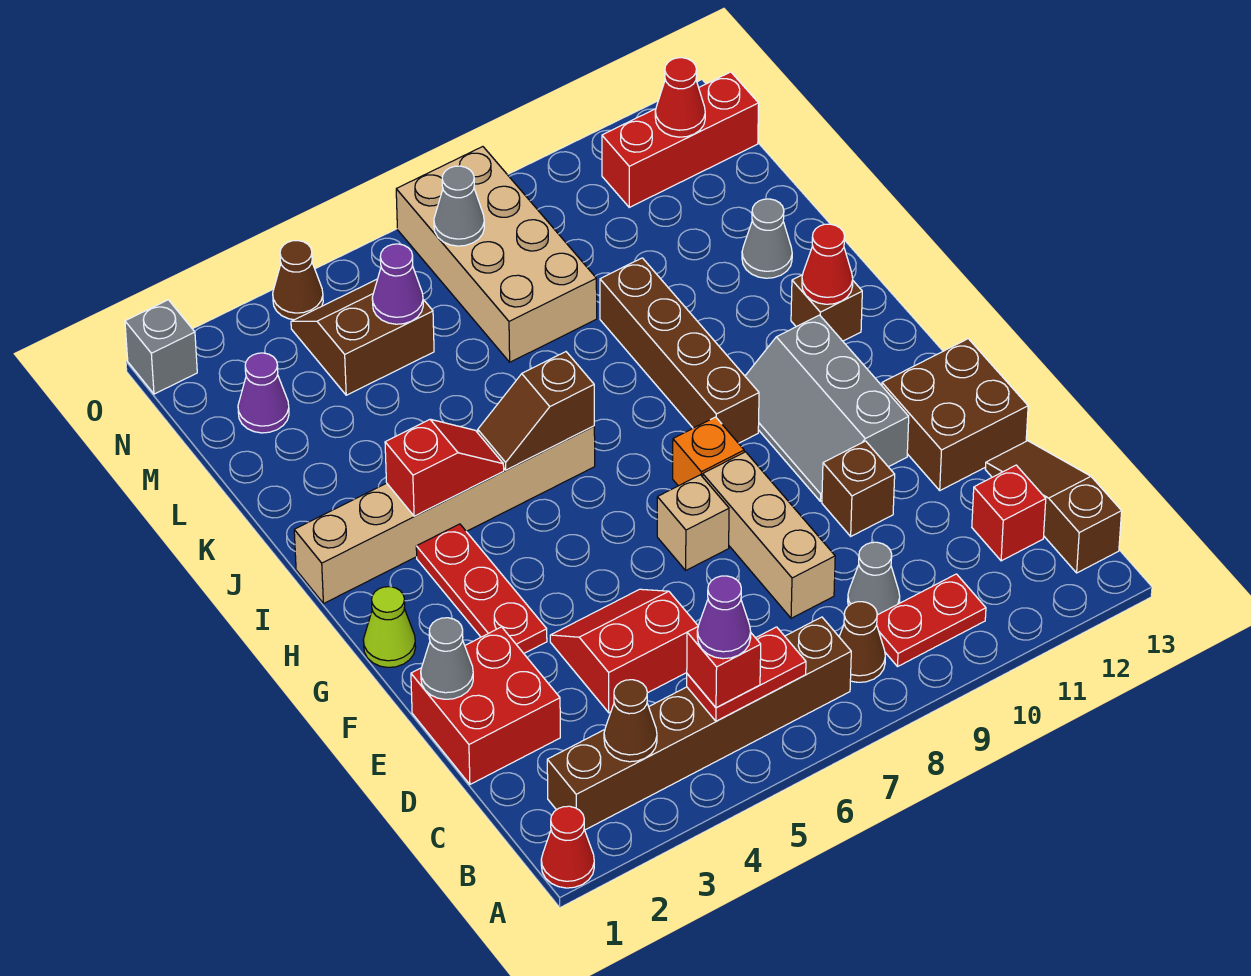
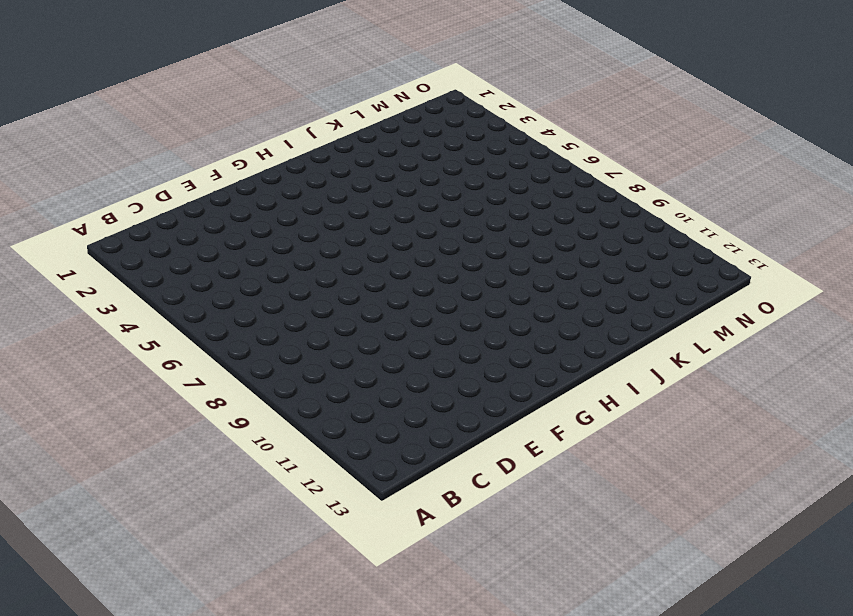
none -> red cone A1 level 1
none -> brown brick B2:B7 level 1
none -> brown cone B8 level 1
none -> red plate B9:B10 level 1

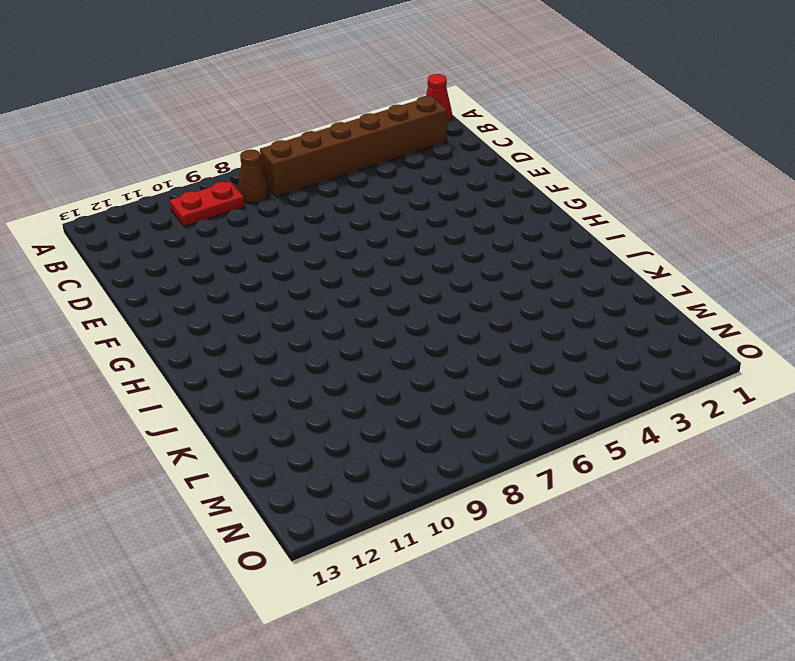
none -> brown slope B13:D13 level 1 top B
none -> grey cone C9 level 1
none -> red brick C12 level 1
none -> red brick D1:E2 level 1

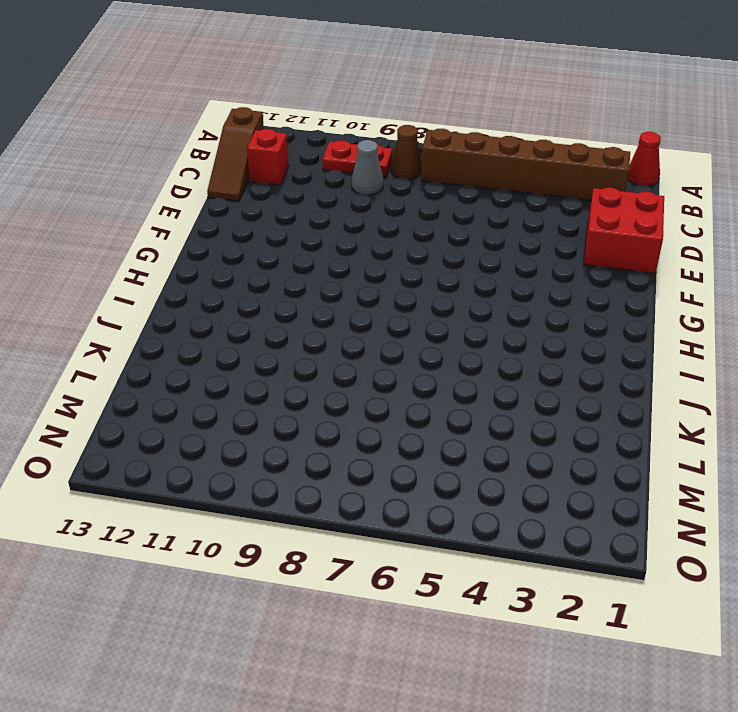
none -> red slope D4:E5 level 1 top D
none -> tan brick D8:F8 level 1
none -> brown brick E10 level 1
none -> brown brick E12:F13 level 1

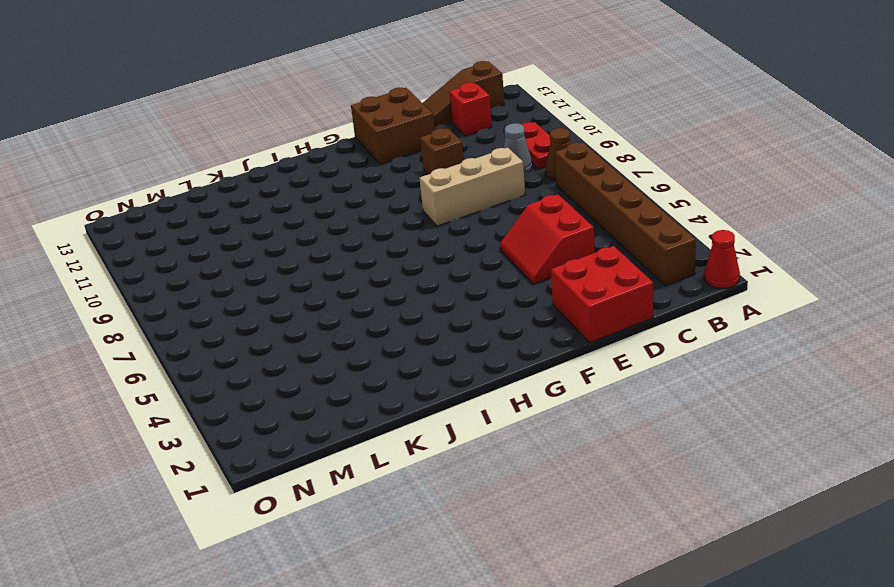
none -> red plate F3:H3 level 1
none -> tan brick F7 level 1
none -> grey slope F10:H11 level 1 top 11
none -> lime cone G1 level 1

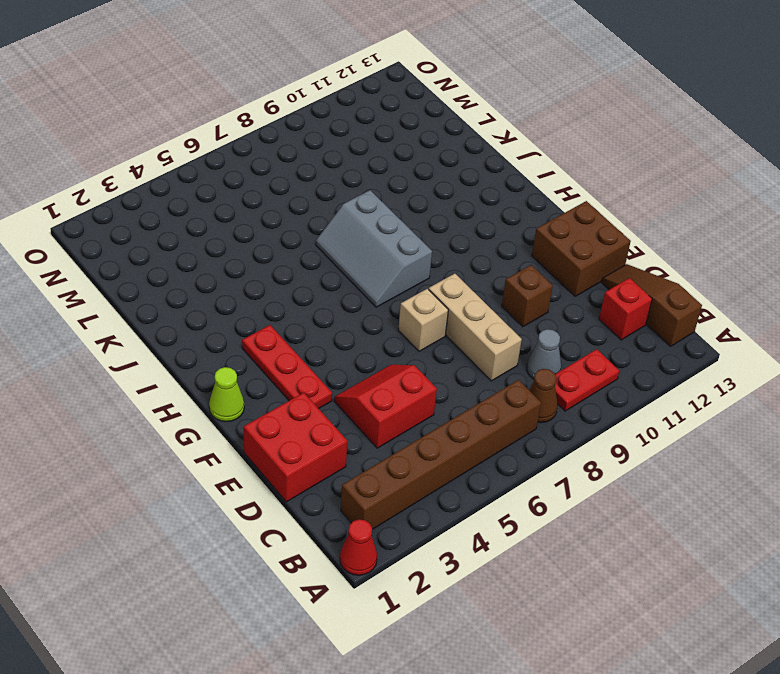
grey slope H7:J8 level 1 top 8 -> grey slope F10:H11 level 1 top 11
none -> orange brick G8 level 1
none -> brown brick H9:K9 level 1
none -> tan brick I1:I6 level 1
none -> brown brick I12 level 1

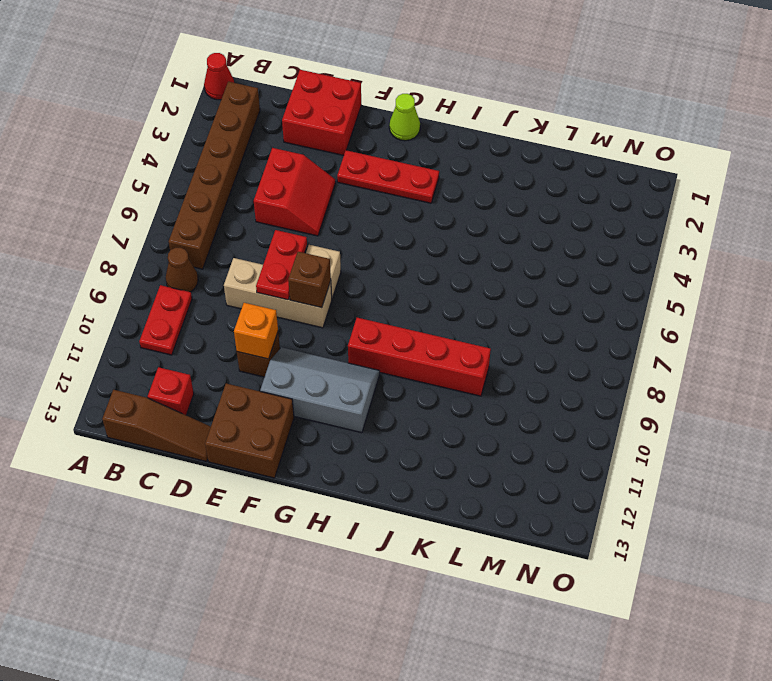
red plate E7:E8 level 2 -> red plate B5:B6 level 2
orange brick E10 level 2 -> orange brick G8 level 1
brown brick F8 level 2 -> brown brick I12 level 1
red brick H9:K9 level 1 -> brown brick H9:K9 level 1
none -> grey cone C9 level 1
none -> tan brick I1:I6 level 1
none -> grey cone K12 level 1
none -> tan brick L7:O8 level 1

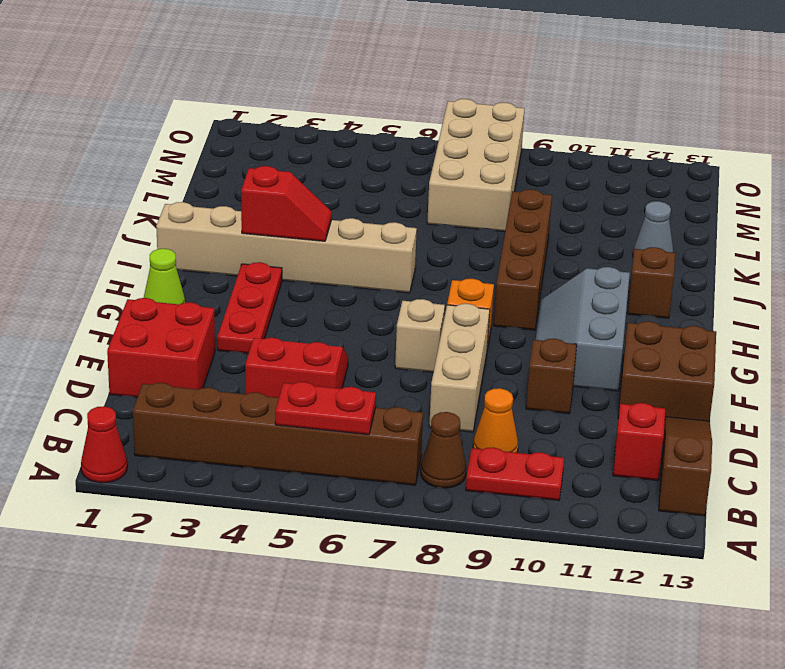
orange cone C9 level 1 -> grey cone C9 level 1
none -> purple cone M2 level 1
none -> brown slope M4:N5 level 1 top M
none -> red brick N11:N13 level 1
none -> grey brick O1 level 1

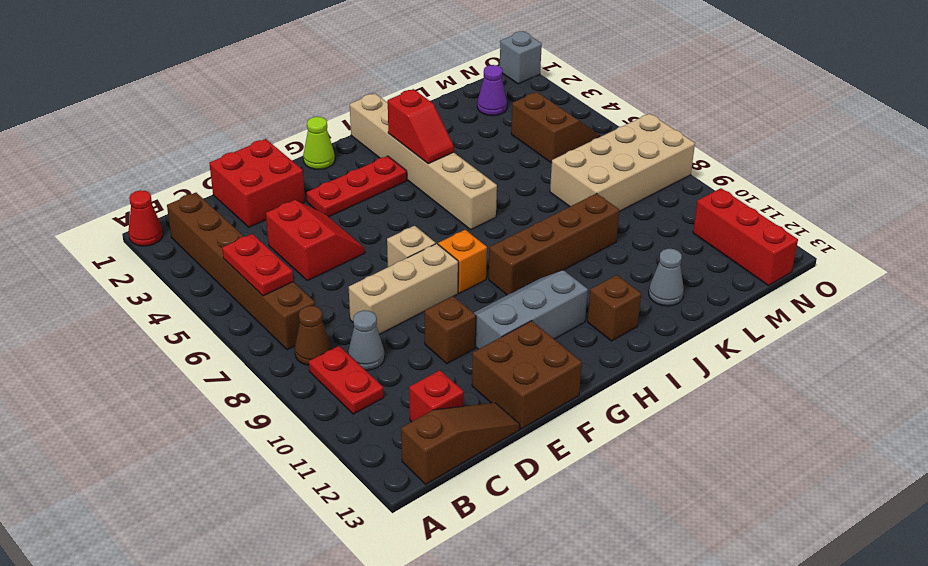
none -> brown cone O4 level 1
none -> brown cone B3 level 2
none -> grey cone E1 level 2
none -> brown slope I5:I6 level 2 top 6

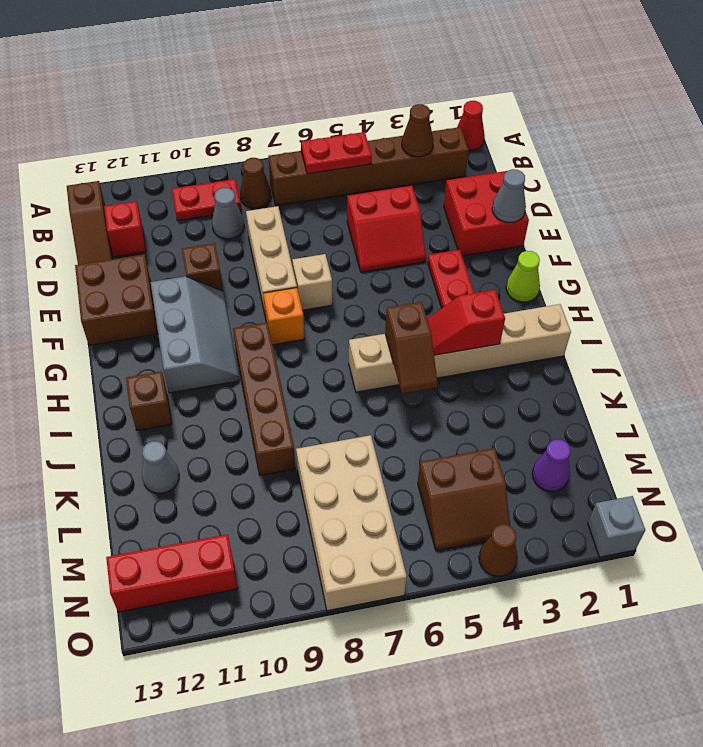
brown slope I5:J5 level 2 top I -> brown slope I5:I6 level 2 top 6
none -> red cone I12 level 2
none -> purple cone M5 level 2
none -> grey cone N7 level 2
none -> red cone N12 level 2

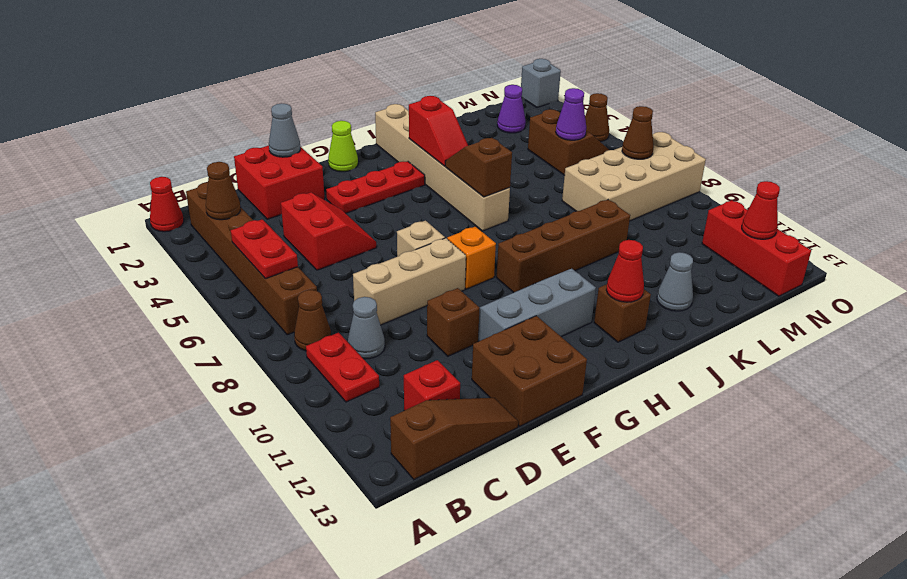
brown cone N7 level 2 -> grey cone N7 level 2
none -> red brick B5 level 3
none -> purple cone B5 level 4

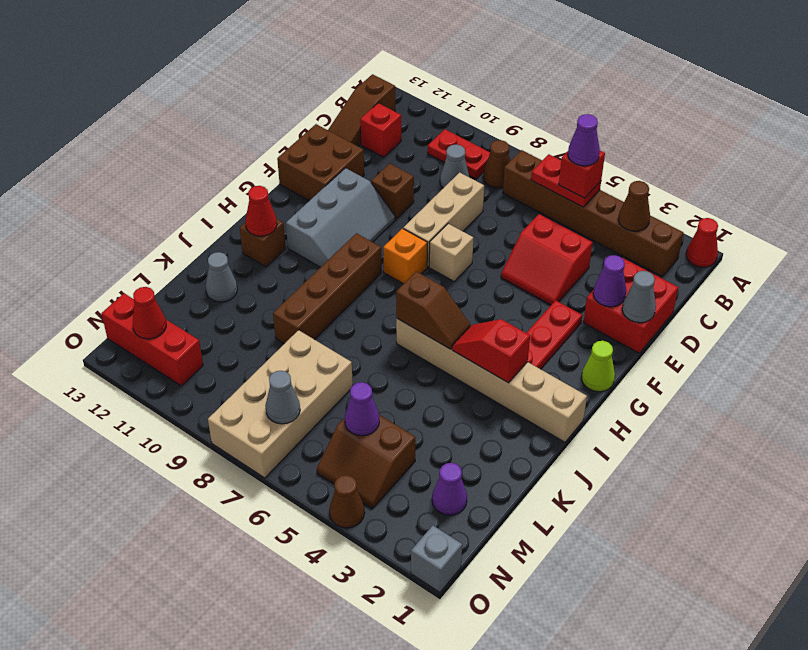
purple cone E2 level 2 -> none

